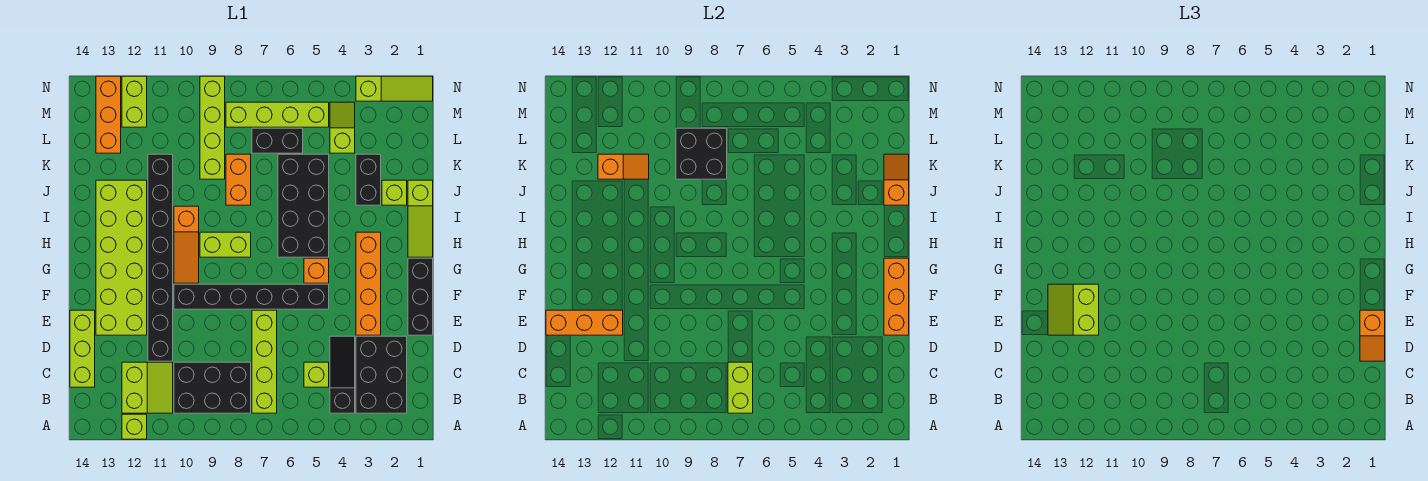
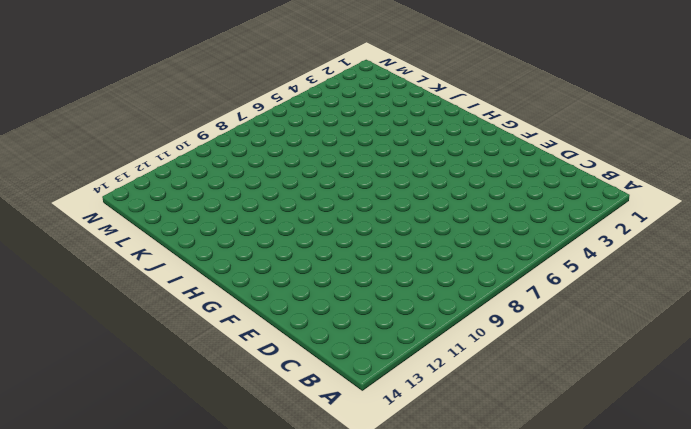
none -> lime brick A12 level 1
none -> black brick B2:D3 level 1
none -> black slope B4:D4 level 1 top B
none -> lime brick B7:E7 level 1

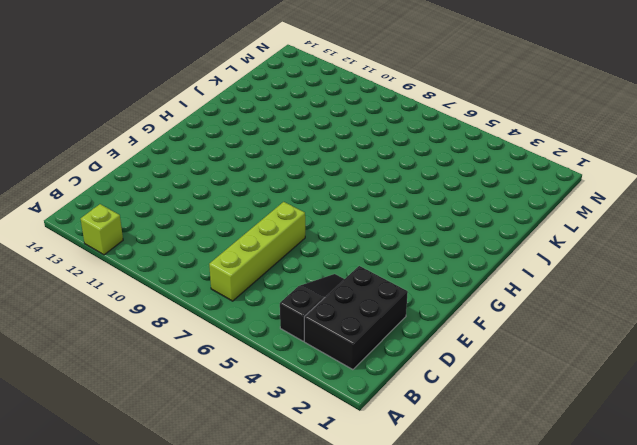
none -> black brick B8:C10 level 1
none -> lime slope B11:C12 level 1 top 12
none -> lime brick C5 level 1
none -> lime brick C14:E14 level 1

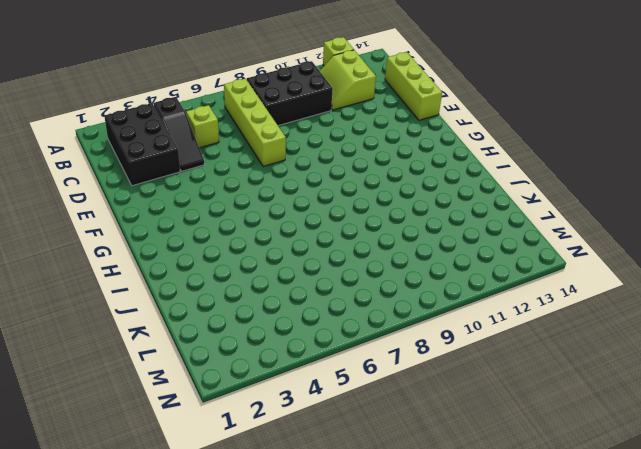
none -> black brick D11:K11 level 1
none -> black brick E1:G1 level 1
none -> orange brick E3:H3 level 1
none -> lime brick E12:J13 level 1

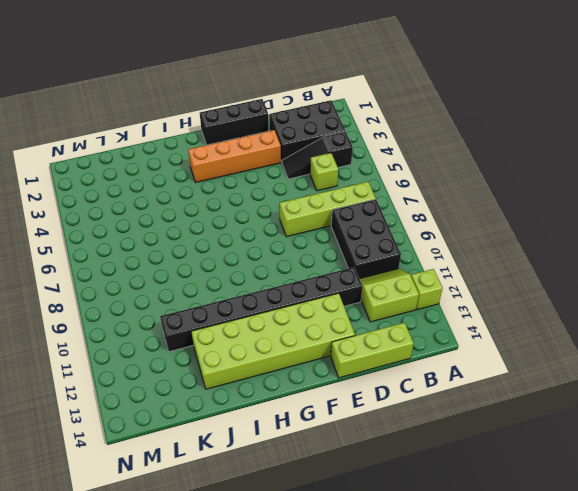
none -> black brick F5:F10 level 1
none -> orange brick G5 level 1
none -> orange slope G10:I10 level 1 top I
none -> lime slope H1:J1 level 1 top J

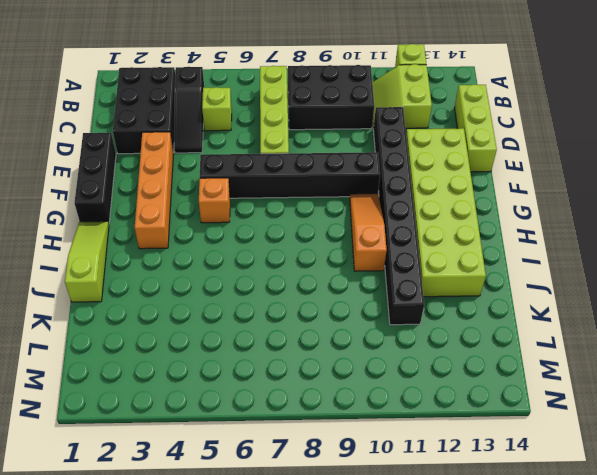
none -> black brick H5:K6 level 1
none -> lime brick H8:H9 level 1
none -> lime brick J2 level 1
none -> black brick J3:K3 level 1

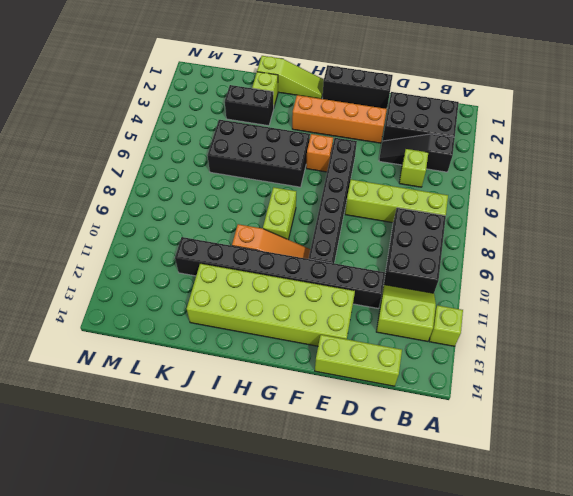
none -> orange brick J8:K8 level 1
none -> lime brick K9:N9 level 1
none -> lime slope L4:M4 level 1 top L
none -> black brick L6:L7 level 1

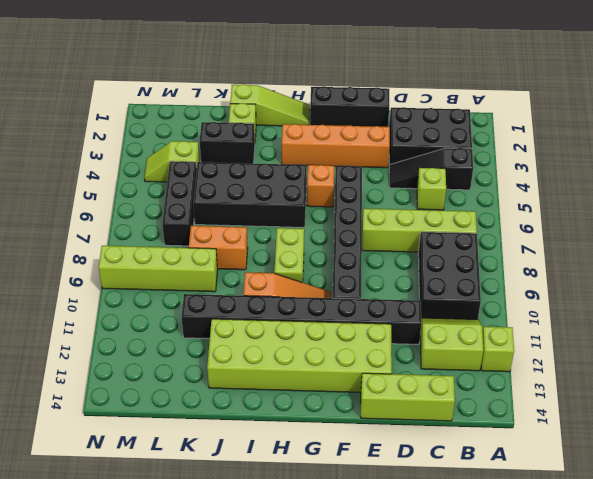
black brick L5:L7 level 1 -> black brick L6:L7 level 1
none -> orange brick L13:N13 level 1
none -> lime brick M5:M8 level 1
none -> lime brick M12:N12 level 1
none -> lime slope N1:N3 level 1 top 3

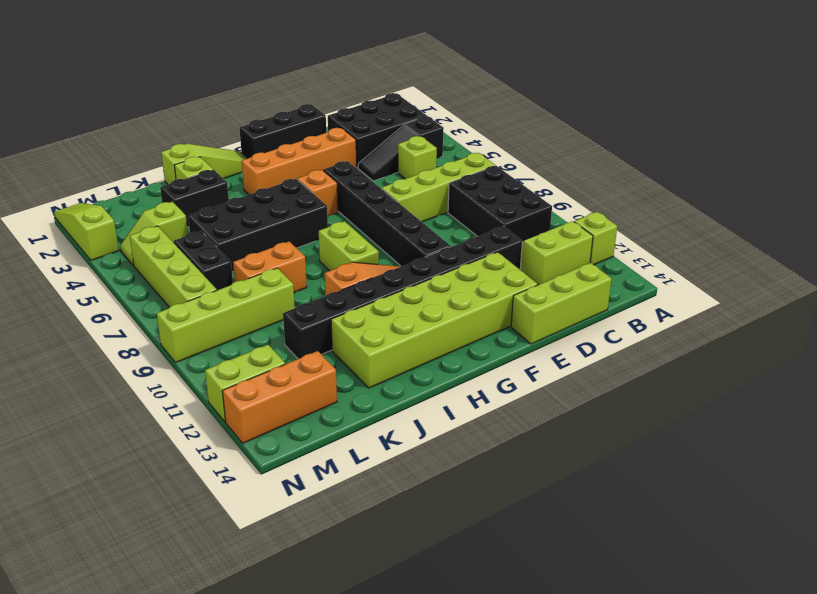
none -> lime brick B7:C7 level 2
none -> orange brick E1:G1 level 2
none -> orange brick E12:E14 level 2
none -> orange slope J1:K1 level 2 top J

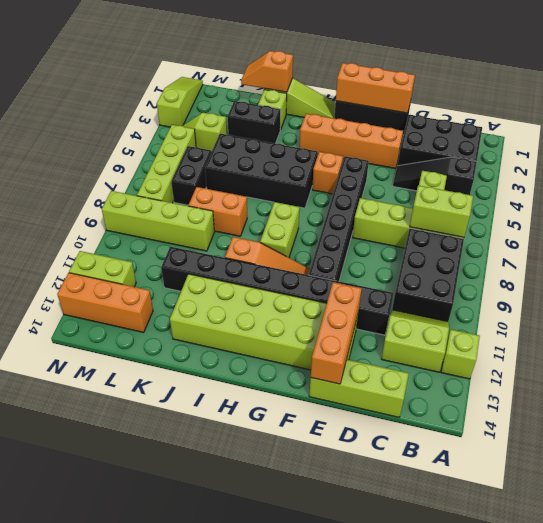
none -> black brick K8:L9 level 2
none -> orange slope K11:K12 level 2 top 12
none -> orange slope D1:E1 level 3 top E
none -> lime slope E12:F13 level 3 top 12

